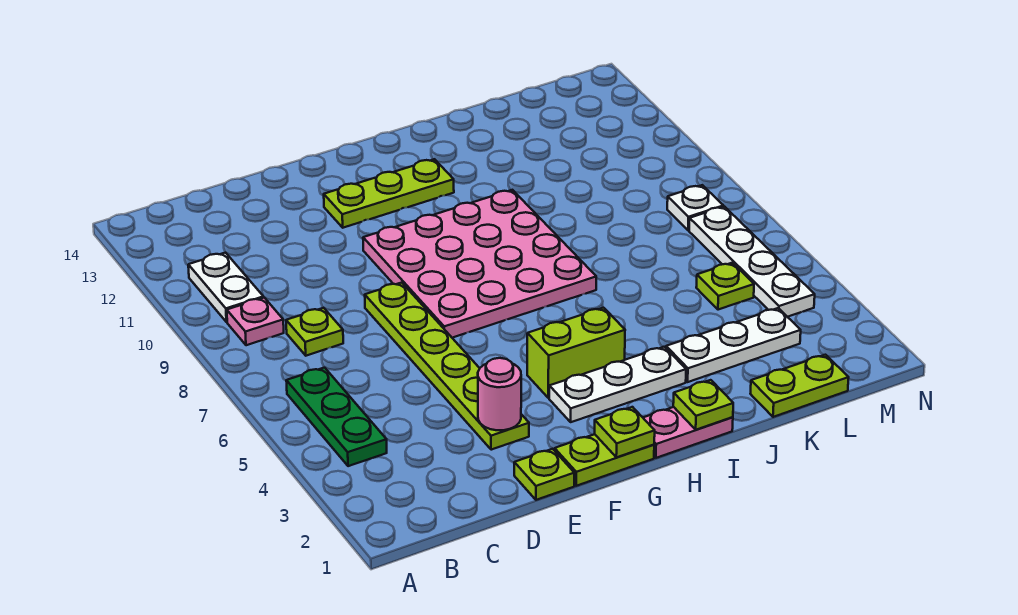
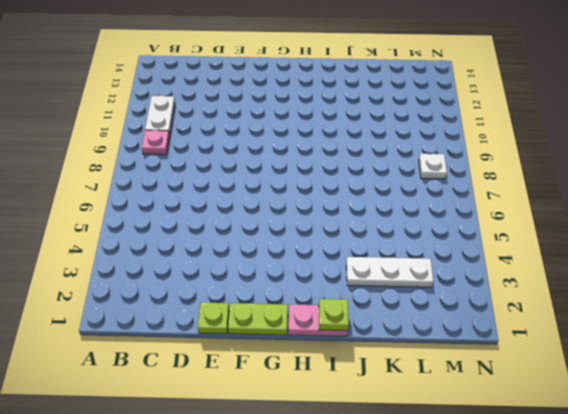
none -> green plate B4:B6 level 1
none -> lime plate C8 level 1
none -> lime plate E3:E8 level 1

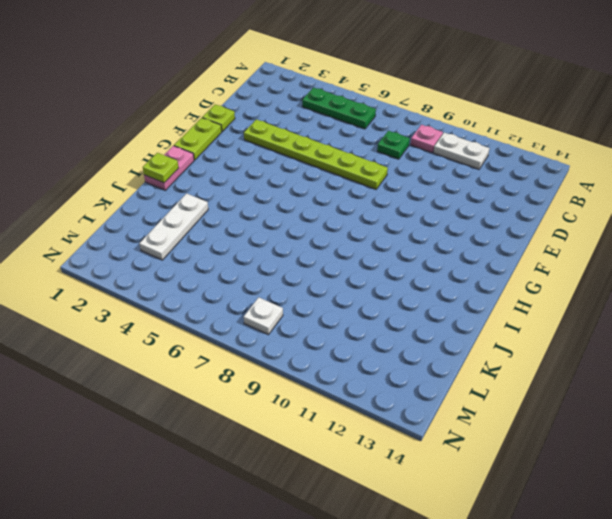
green plate C8 level 1 -> lime plate C8 level 1
none -> pink plate F7:I10 level 1
none -> lime plate F12:H12 level 1
none -> white plate G3:I3 level 1

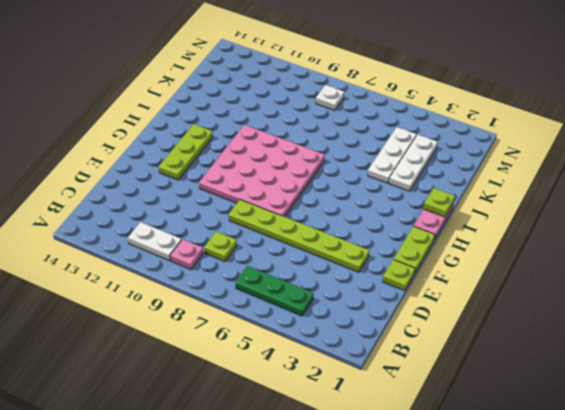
white plate J4:L4 level 1 -> white plate G3:I3 level 1
none -> lime brick G4:H4 level 1
none -> lime plate K1:L1 level 1
none -> lime plate L5 level 1

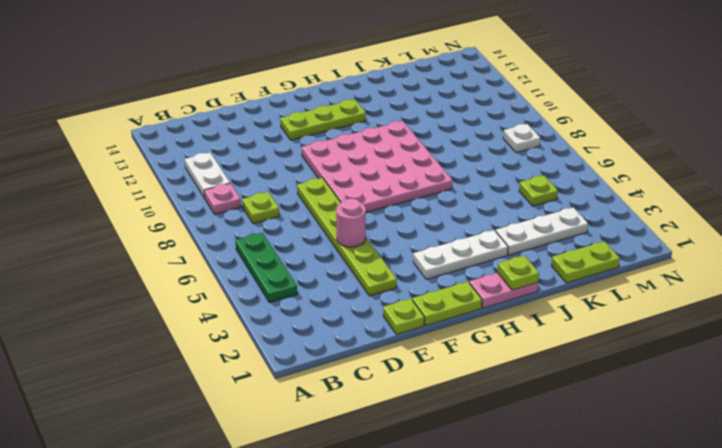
pink round brick E5 level 2 -> pink round brick E3 level 2
none -> lime brick G4:H4 level 1
none -> white plate M4:M7 level 1
none -> lime plate G1 level 2

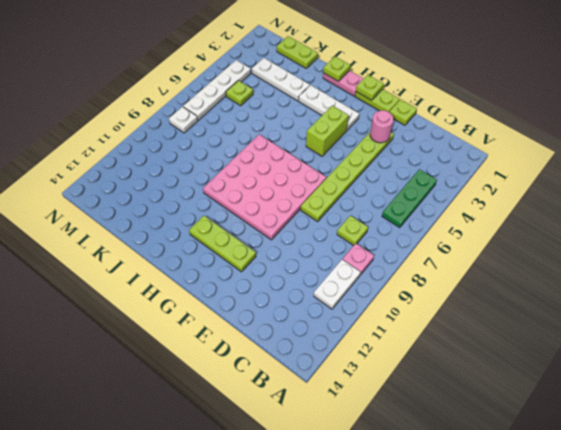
lime brick G4:G5 level 1 -> lime brick G4:H4 level 1

